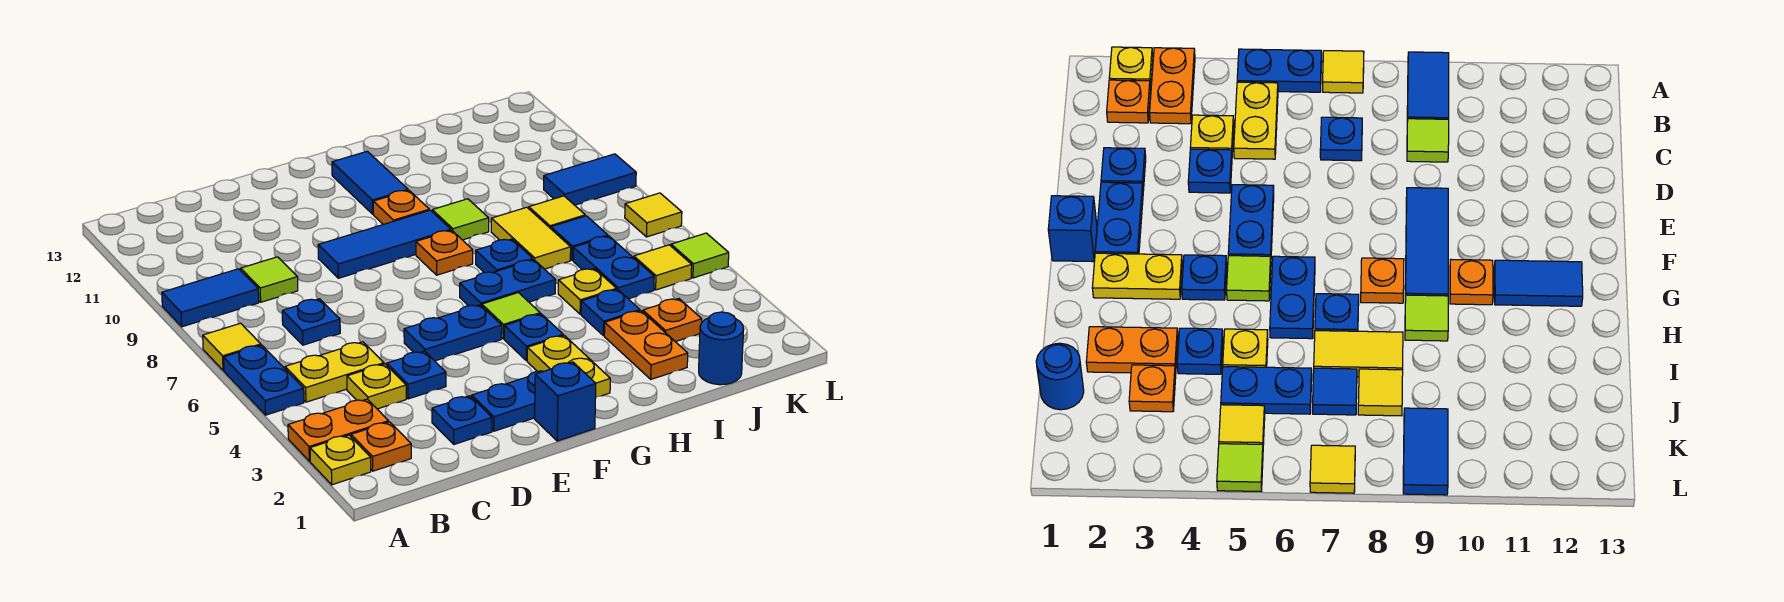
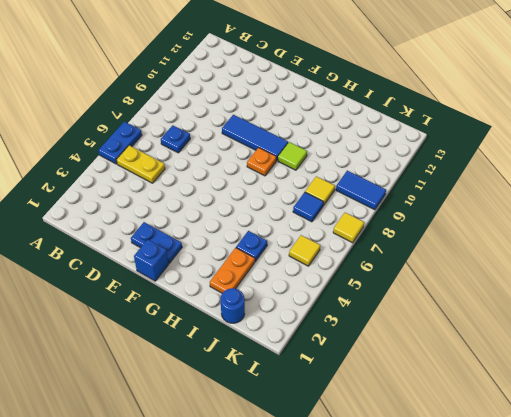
none -> yellow plate A2 level 1
none -> orange plate A3:B3 level 1
none -> yellow tile A7 level 1
none -> blue tile A9:B9 level 1

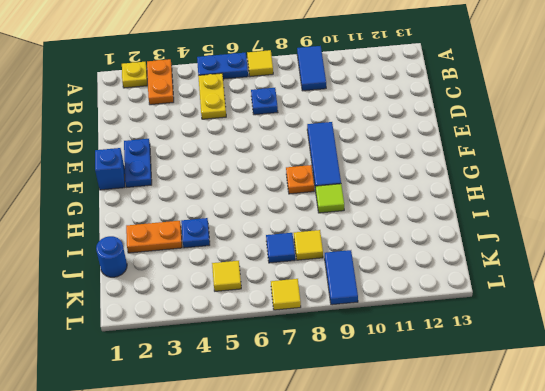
none -> orange plate B2 level 1
none -> yellow plate C4 level 1
none -> lime tile C9 level 1
none -> blue plate D2 level 1

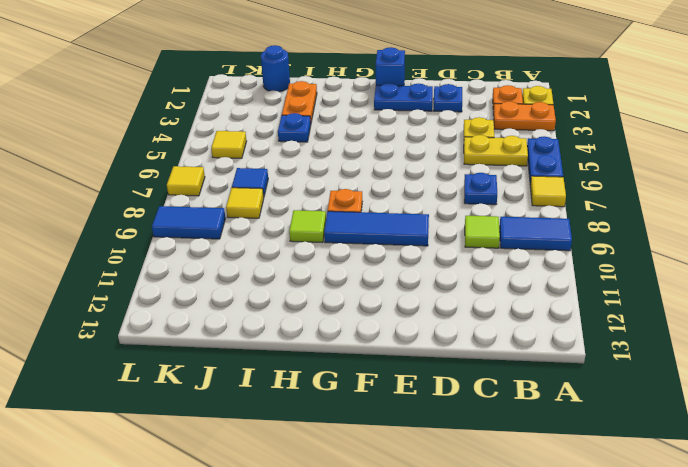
none -> blue plate D4 level 1
none -> blue plate E5:F5 level 1
none -> yellow plate G2:G3 level 1
none -> blue plate G4 level 1

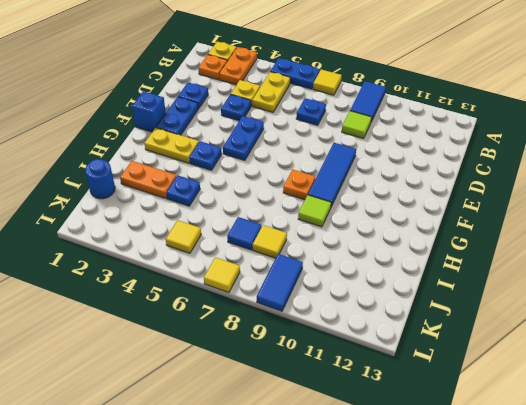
none -> lime tile G5 level 1
none -> blue plate G6:H6 level 1
none -> orange plate G10 level 1
none -> blue tile G11:G12 level 1

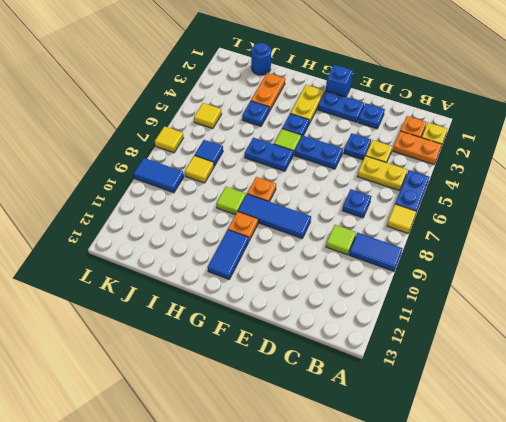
none -> blue plate H7 level 1
none -> yellow plate I5 level 1
none -> yellow tile I7:I8 level 1
none -> orange plate J3 level 1

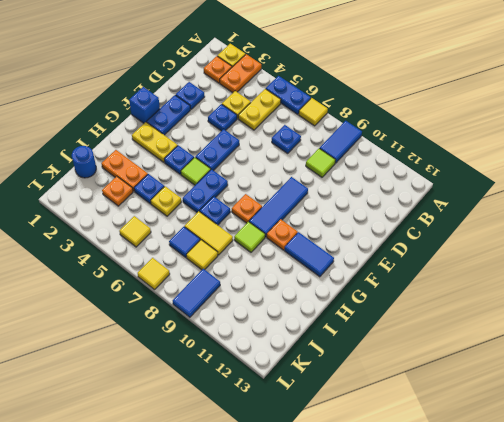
none -> blue plate J5:J6 level 1
none -> lime tile L5 level 1

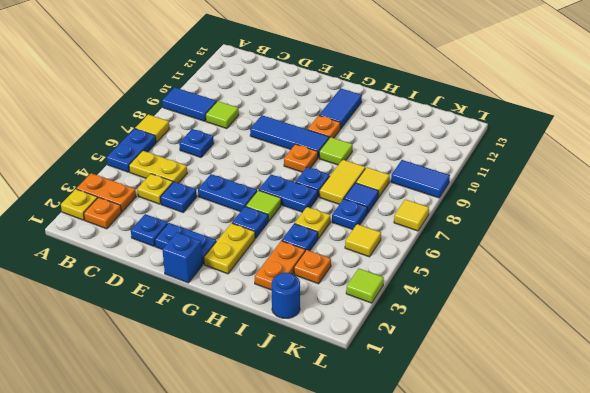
blue plate J6 level 1 -> blue plate J5:J6 level 1
lime tile L3 level 1 -> lime tile L5 level 1

